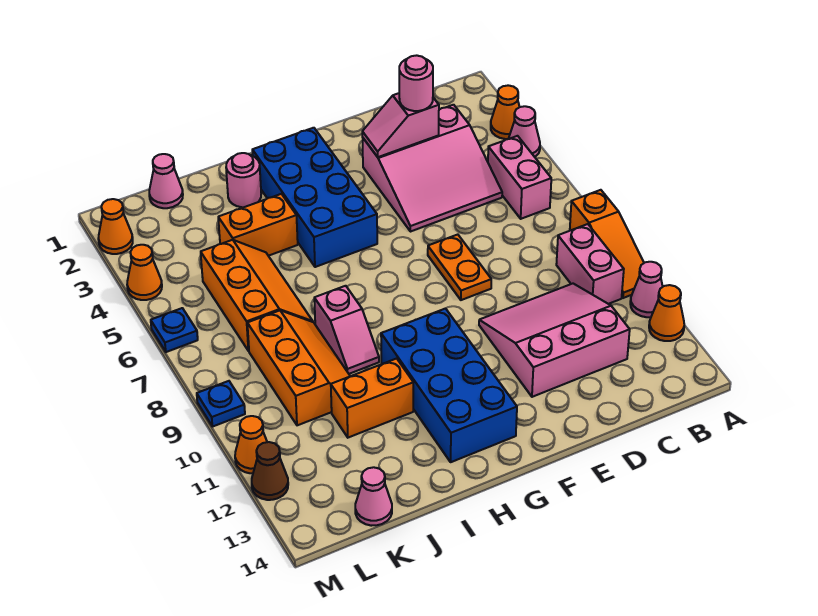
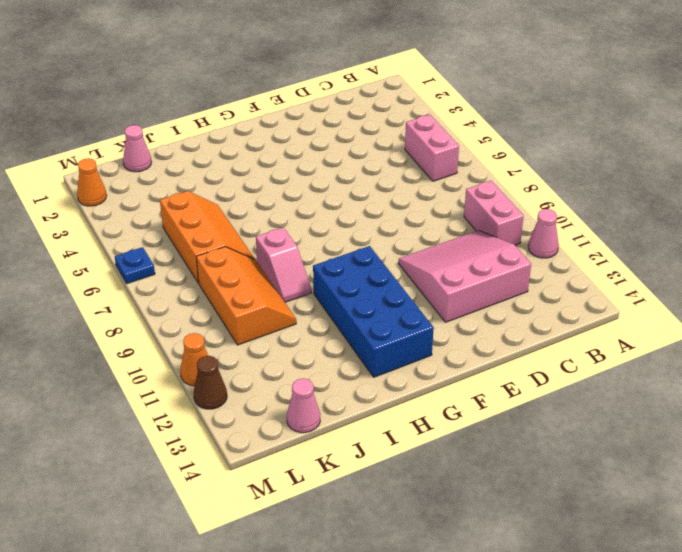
none -> orange cone A3 level 1
none -> pink cone A4 level 1
none -> orange slope A8:A10 level 1 top 8

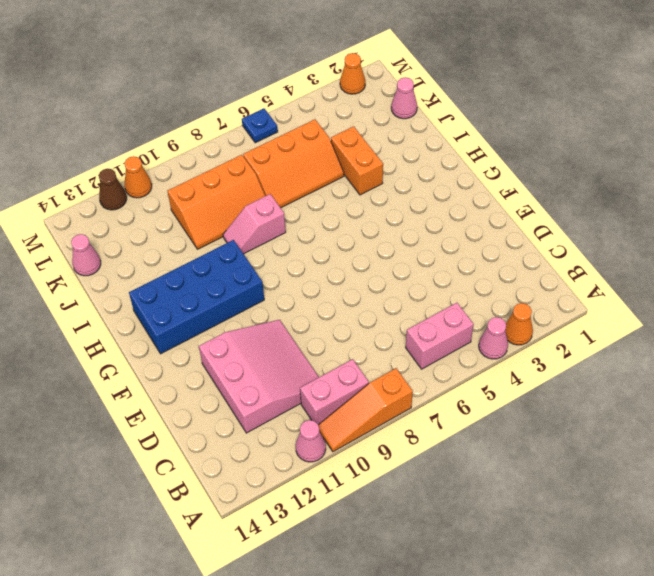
none -> orange cone A12 level 1
none -> pink slope C3:E5 level 1 top 3
none -> orange plate E7:E8 level 1

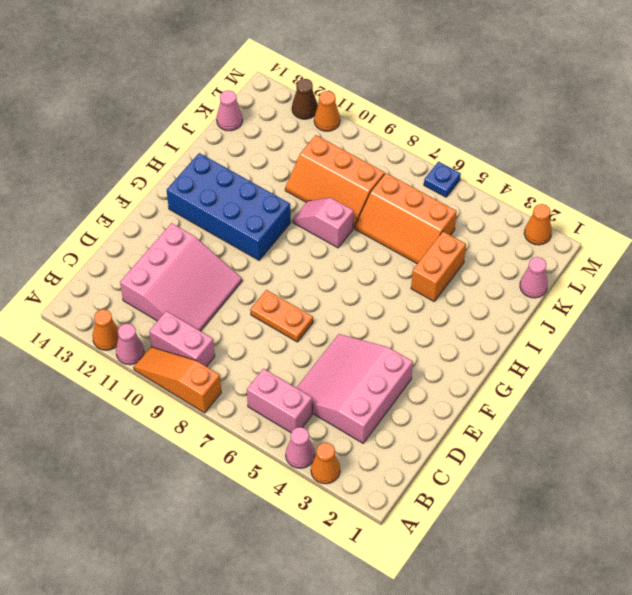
none -> blue brick G2:H5 level 1
none -> pink round brick I2 level 1
none -> orange brick I11:J11 level 1

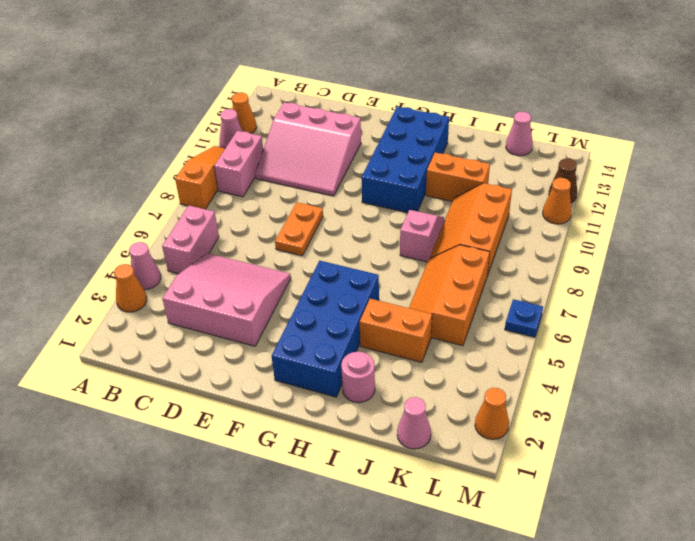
none -> orange cone M4 level 1
none -> blue plate M9 level 1
none -> pink slope D3:E3 level 2 top D

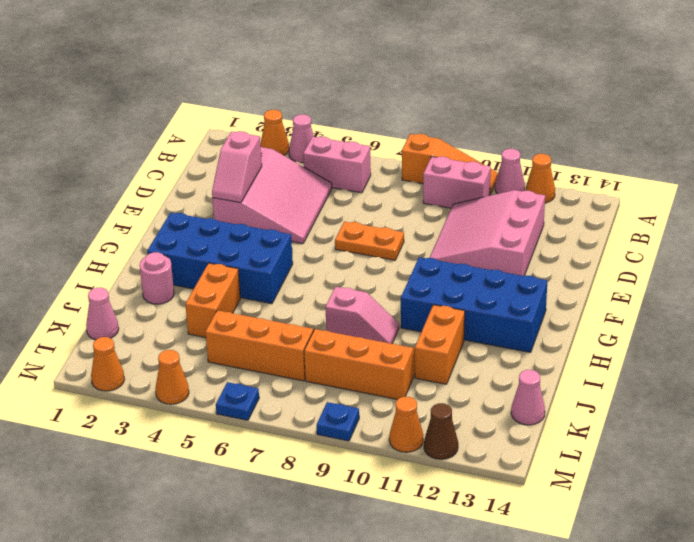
none -> pink round brick D3 level 3

